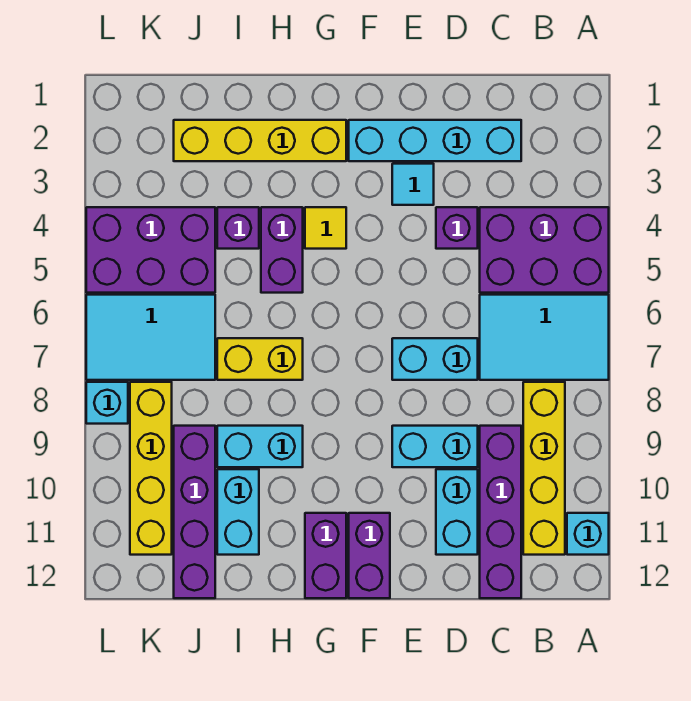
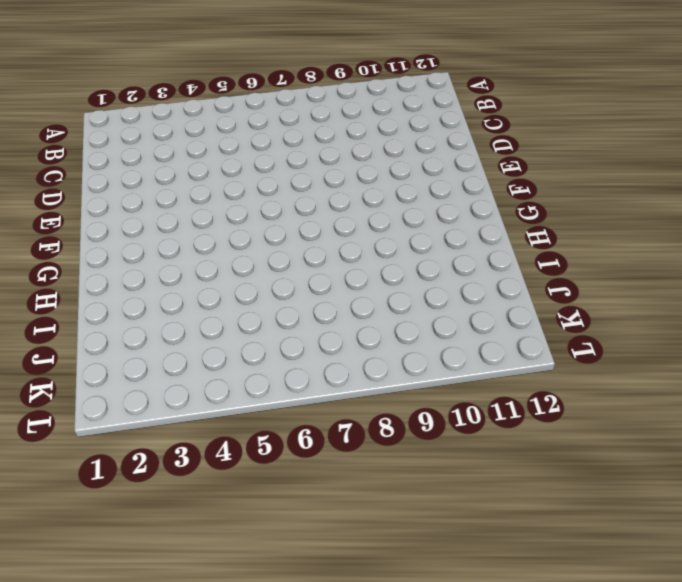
none -> purple brick A4:C5 level 1
none -> cyan tile A6:C7 level 1
none -> cyan brick A11 level 1

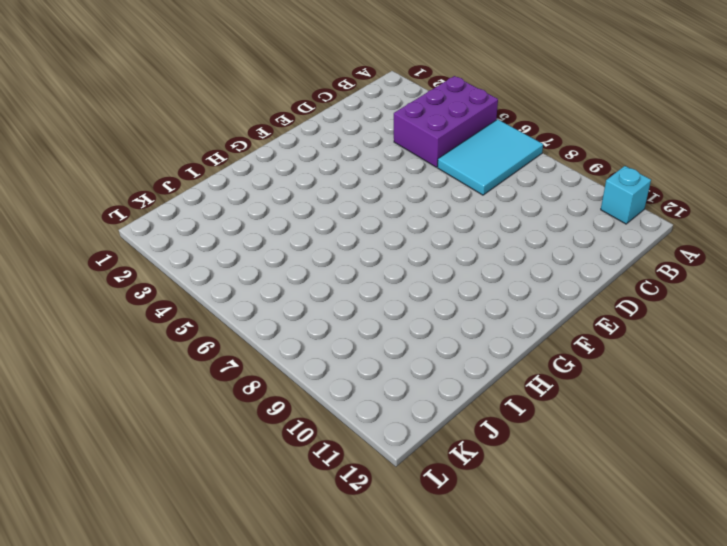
none -> yellow brick B8:B11 level 1
none -> cyan brick C2:F2 level 1
none -> purple brick C9:C12 level 1

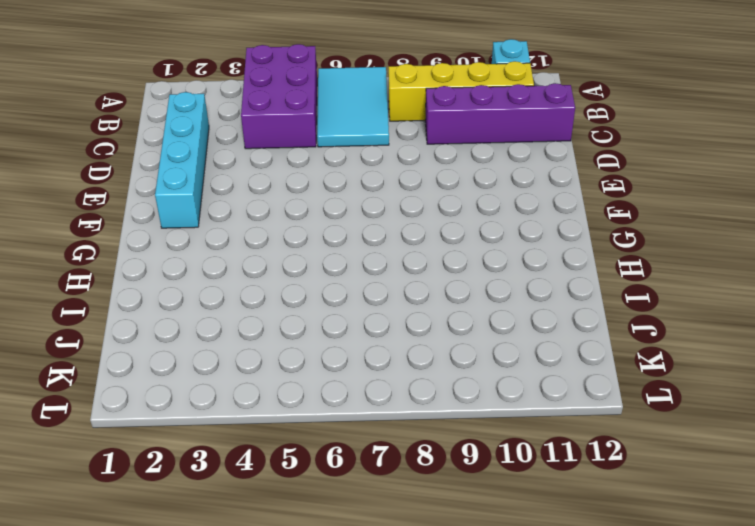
none -> purple brick D4 level 1
none -> cyan brick D7:E7 level 1
none -> cyan brick D9:E9 level 1

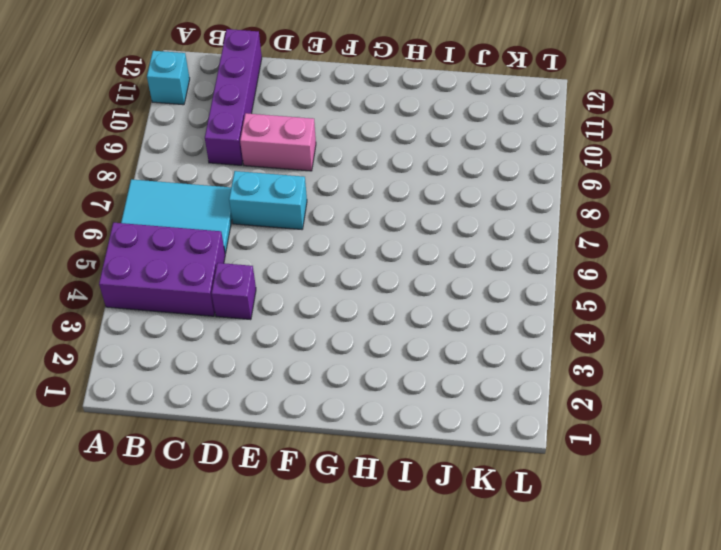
pink brick D9:E9 level 1 -> cyan brick D9:E9 level 1
none -> yellow brick B8:B11 level 1
none -> cyan brick C2:F2 level 1
none -> cyan brick D10:D11 level 1

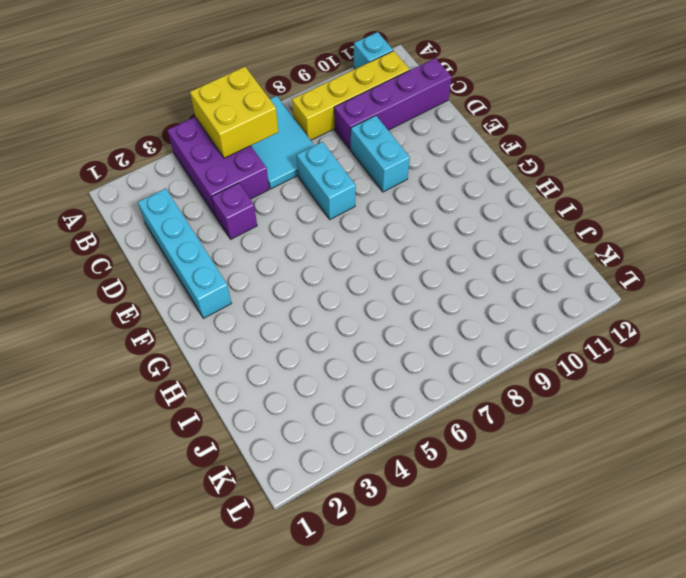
yellow brick A5:B6 level 2 -> none
none -> cyan brick D10:D11 level 1
none -> cyan tile E3 level 1
none -> purple brick F11:F12 level 1

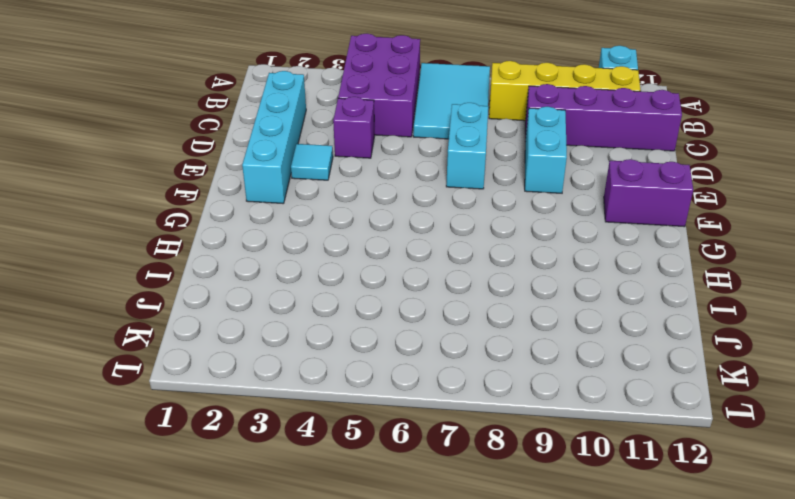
none -> cyan brick D10:D11 level 1
none -> yellow brick G2:J2 level 1
none -> yellow tile G4 level 1

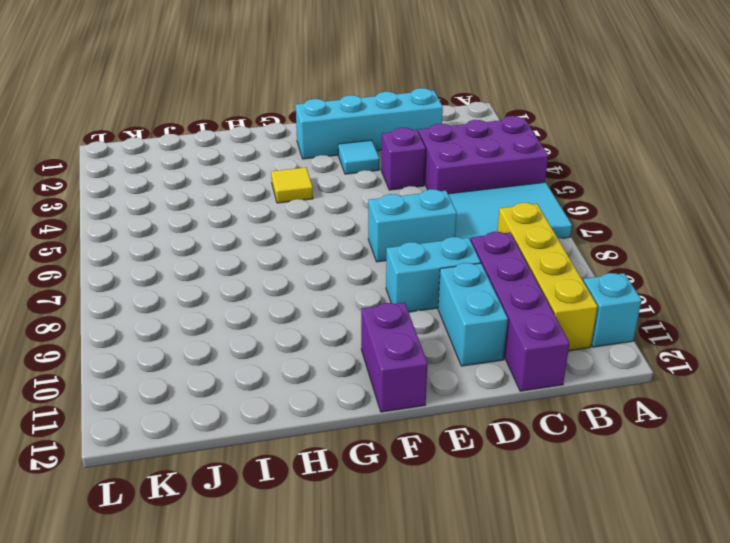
none -> yellow brick G2:J2 level 1
none -> purple brick G11:G12 level 1
none -> purple brick H4:H5 level 1

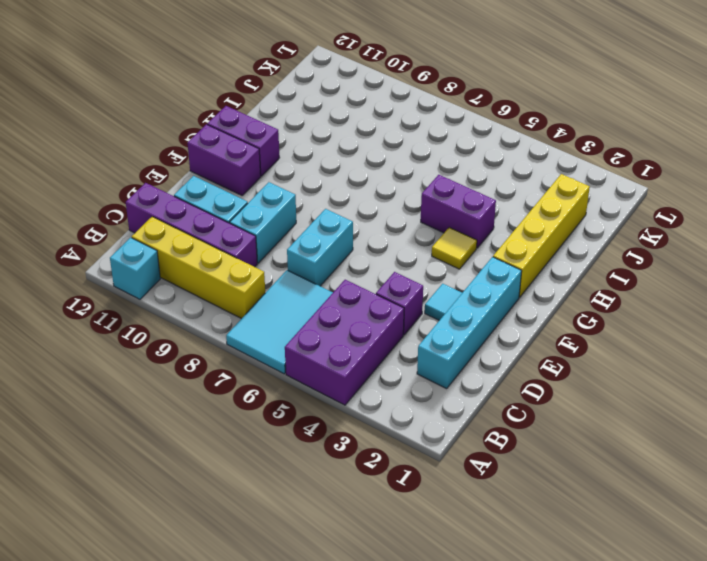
none -> yellow brick H7:I7 level 1
none -> cyan brick H9:I9 level 1
none -> purple brick I4 level 1

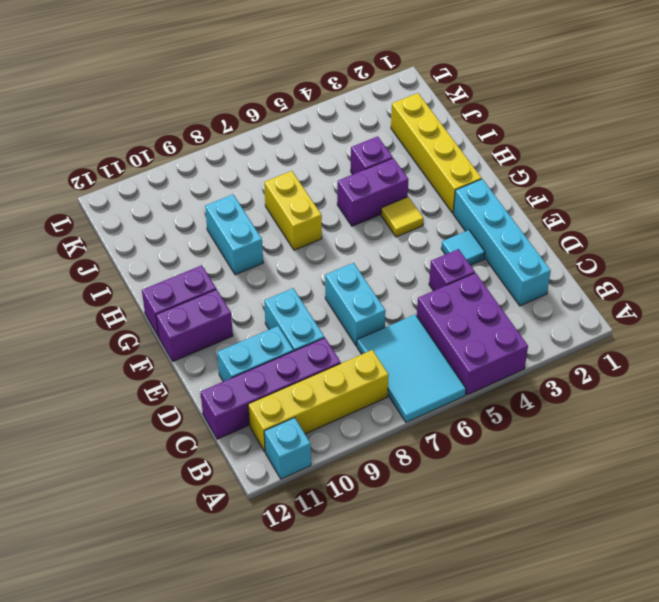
none -> cyan brick I10:I11 level 1
none -> purple brick J4:L5 level 1
none -> cyan tile J6:L7 level 1

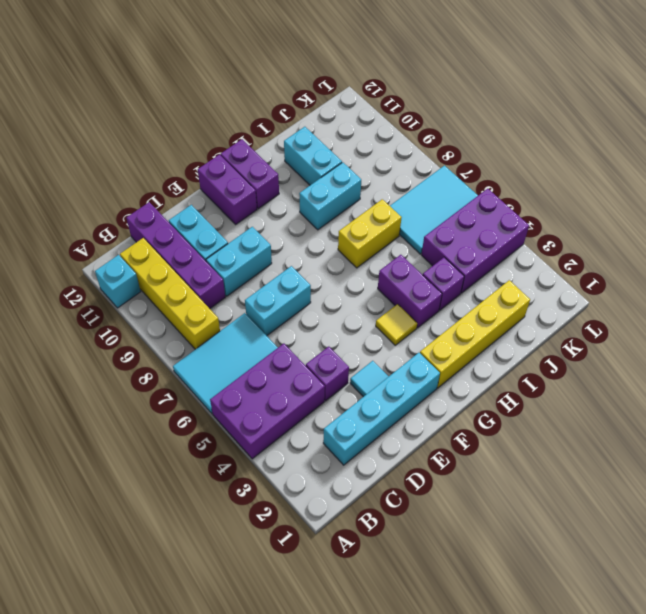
none -> purple brick J9:J12 level 1
none -> yellow brick K8:K11 level 1
none -> cyan brick L8 level 1

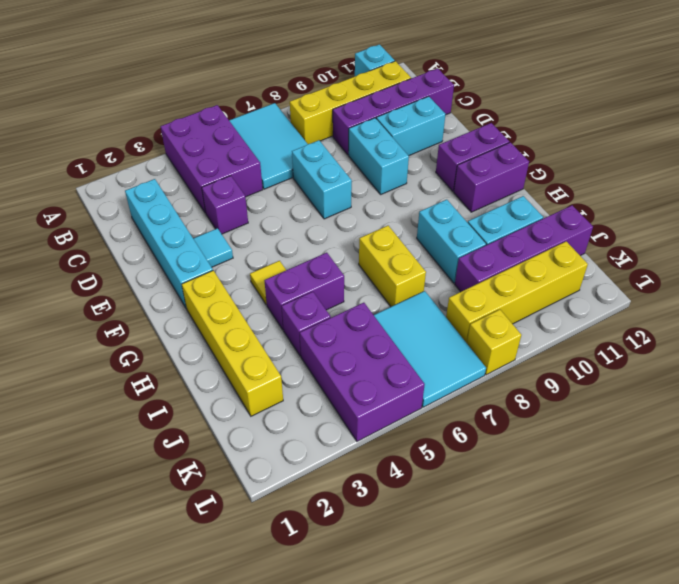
yellow brick L8 level 1 -> cyan brick L8 level 1

